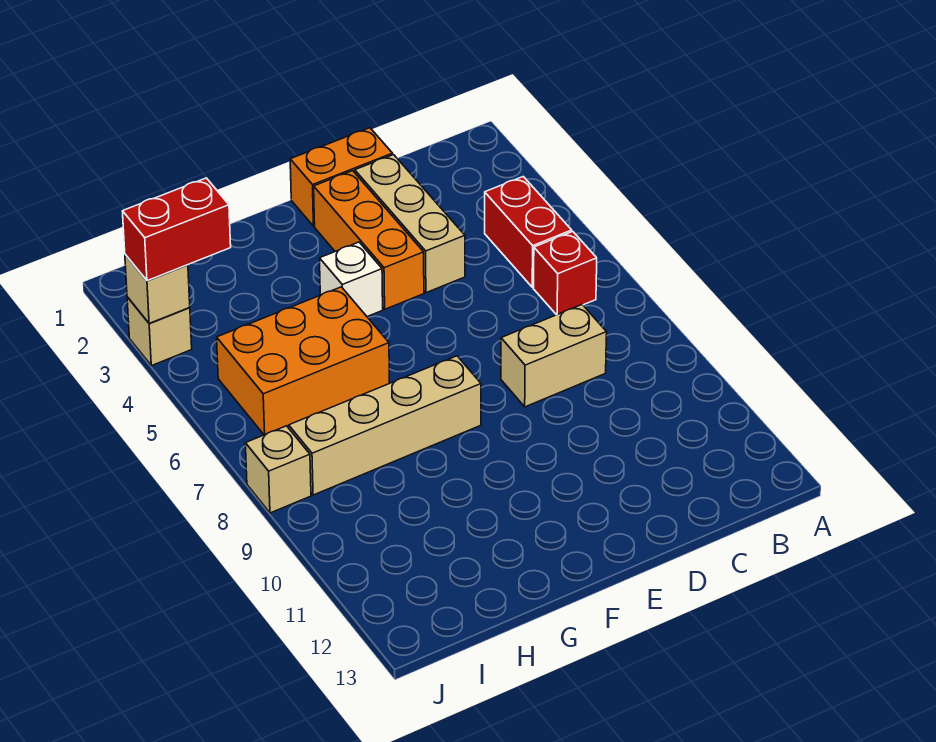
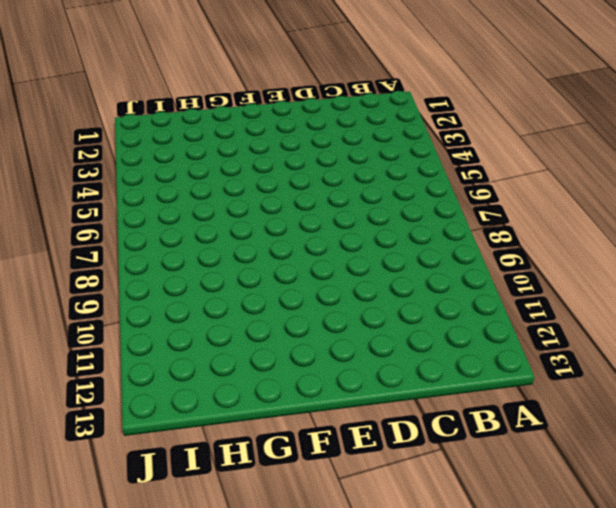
none -> red brick B4:B5 level 1
none -> red brick B6 level 1
none -> tan brick C8:D8 level 1

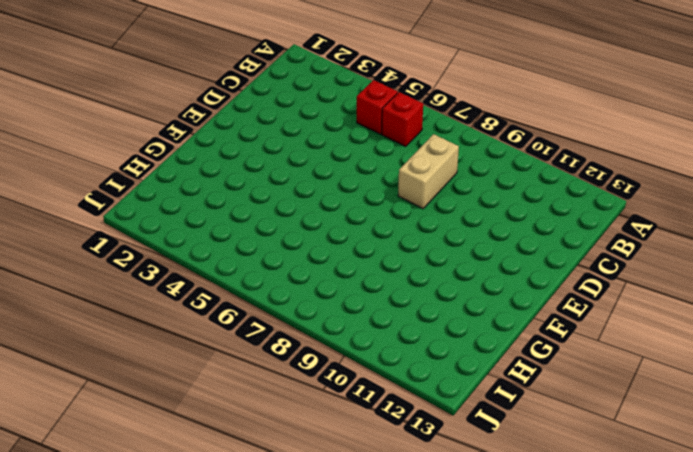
red brick B5 level 1 -> red brick B4:B5 level 1
none -> orange brick D1:E1 level 1
none -> tan brick D2:D4 level 1
none -> orange brick E2:E4 level 1

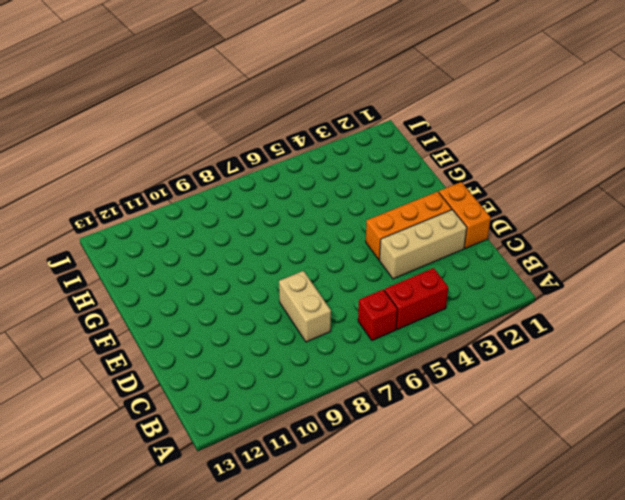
none -> white brick F4 level 1
none -> tan brick F8:I8 level 1
none -> orange brick G5:I6 level 1

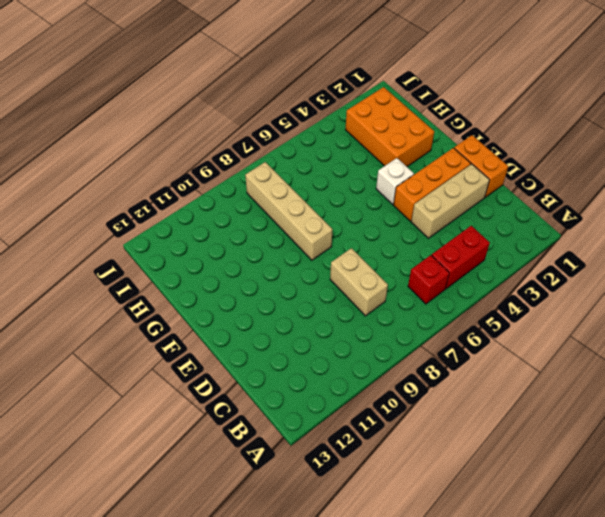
orange brick G2:I3 level 1 -> orange brick G5:I6 level 1
none -> tan brick J3 level 1
none -> tan brick J8 level 1
none -> tan brick J3 level 2

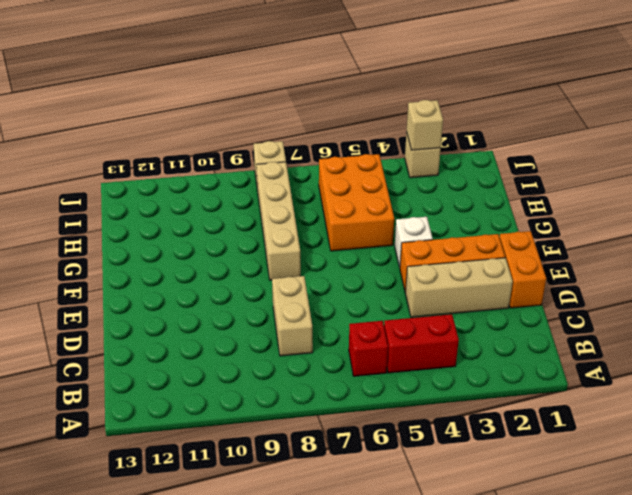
none -> red brick I3:J3 level 3

